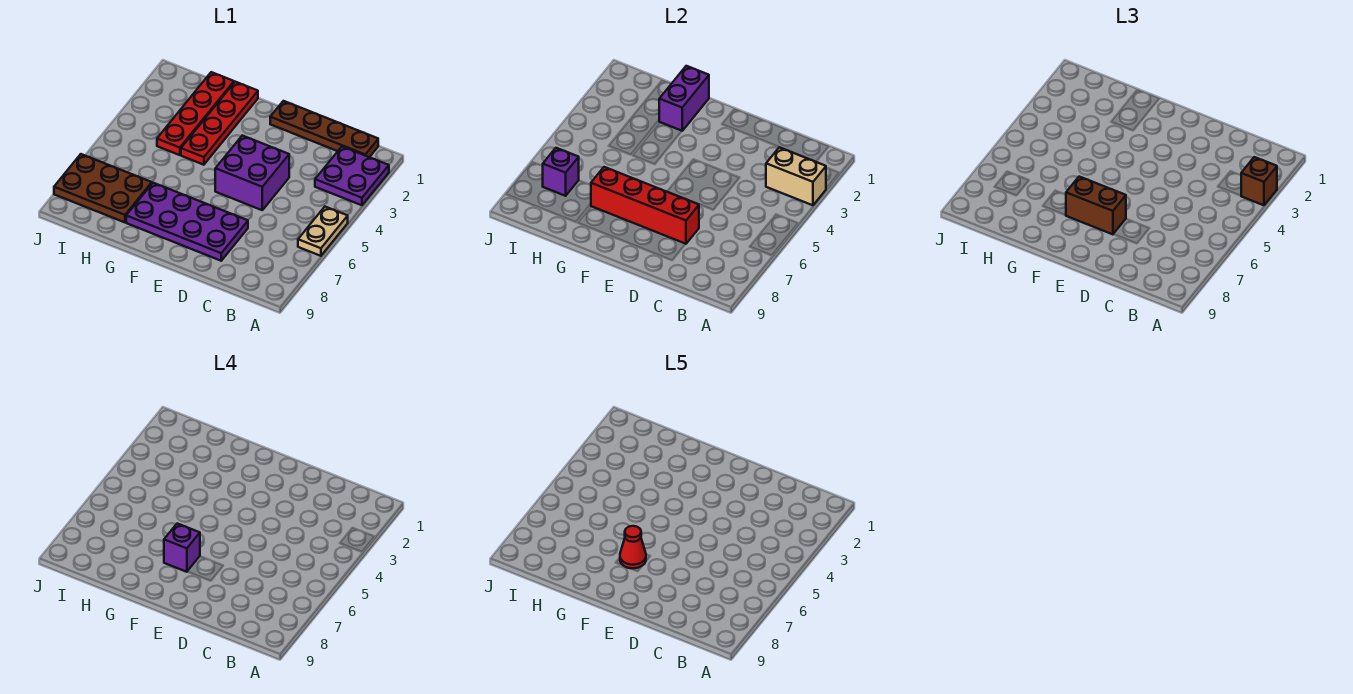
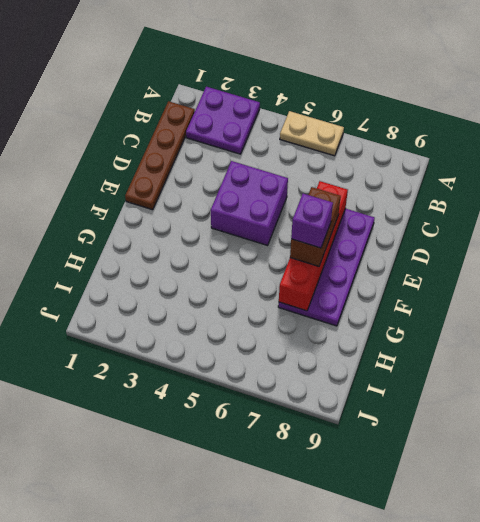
none -> red plate G1:G4 level 1
none -> red plate H1:H4 level 1
none -> brown plate H7:J8 level 1

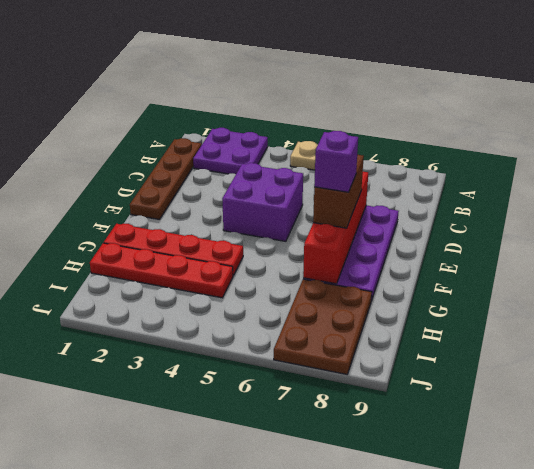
none -> tan brick A3:B3 level 2
none -> purple brick G1:G2 level 2
none -> purple brick I7 level 2

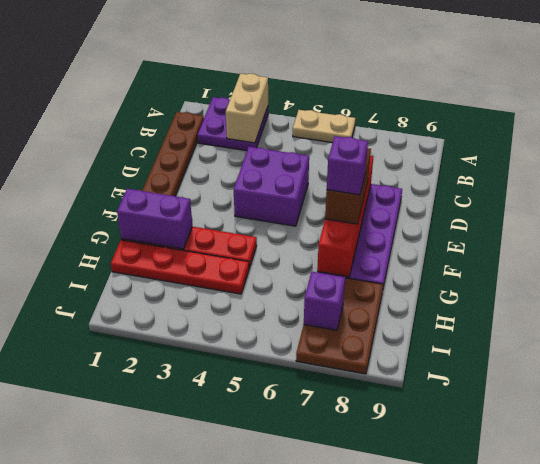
none -> brown brick A3 level 3
none -> red cone F7 level 5

